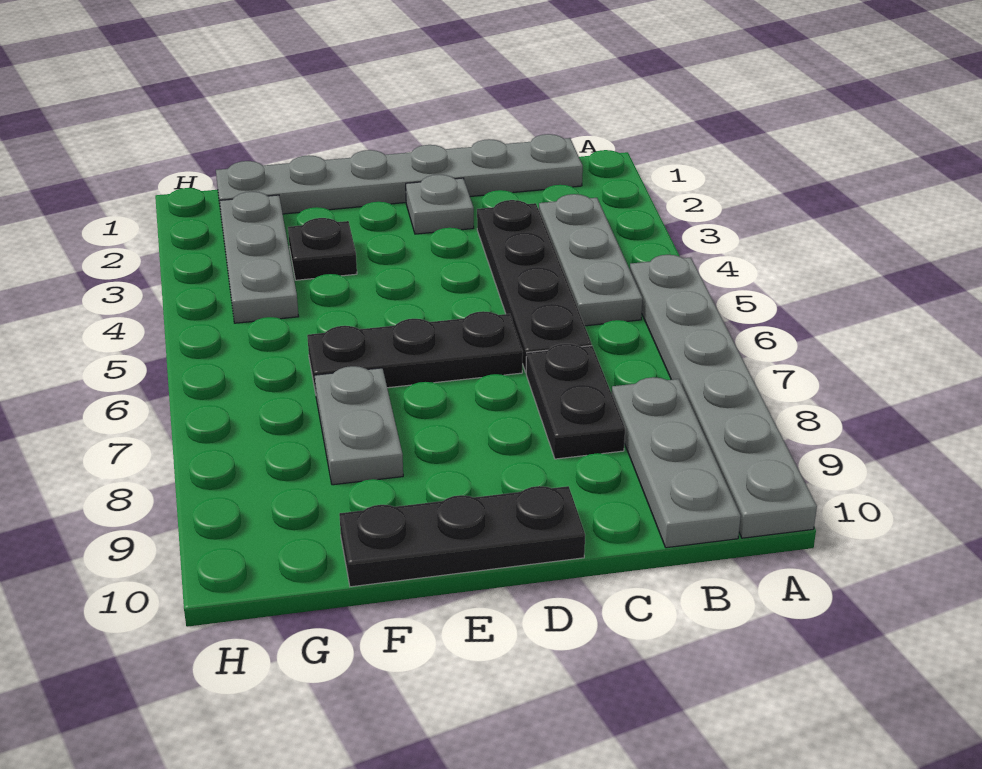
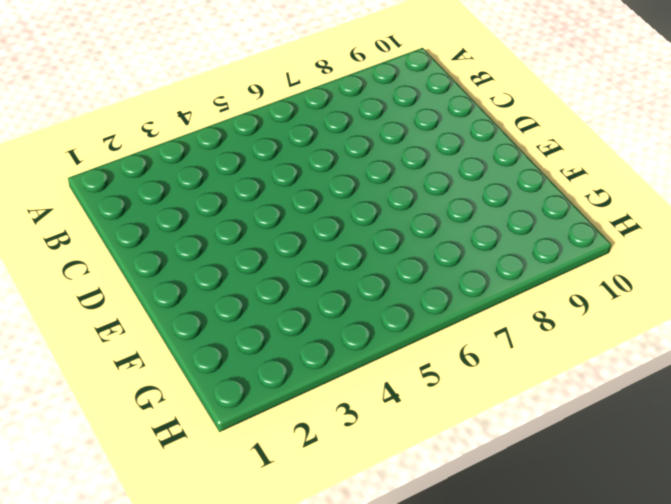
none -> grey plate A5:A10 level 1
none -> grey plate B1:G1 level 1
none -> grey plate B3:B5 level 1

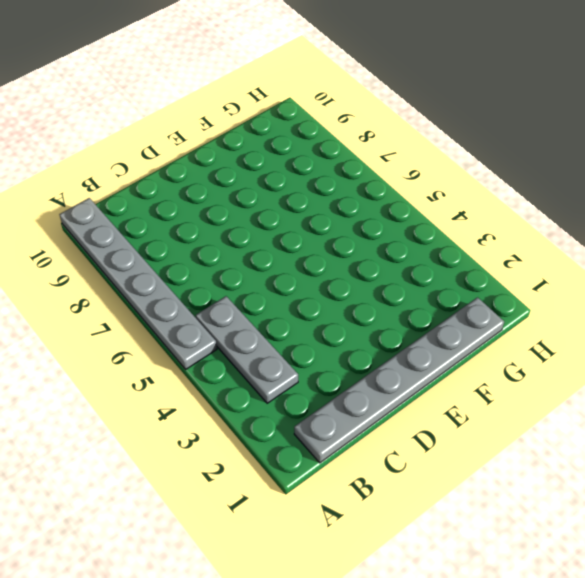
none -> grey plate B8:B10 level 1
none -> black plate C3:C6 level 1
none -> black plate C7:C8 level 1

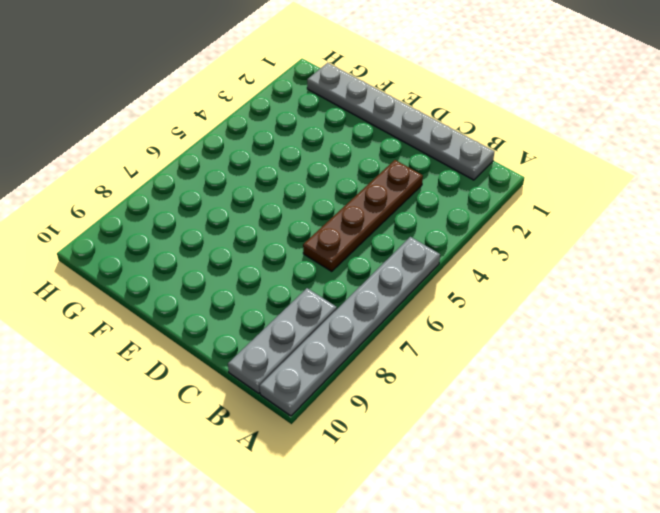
brown plate C3:C6 level 1 -> black plate C3:C6 level 1
none -> grey plate B3:B5 level 1
none -> black plate C7:C8 level 1
none -> grey plate D2 level 1

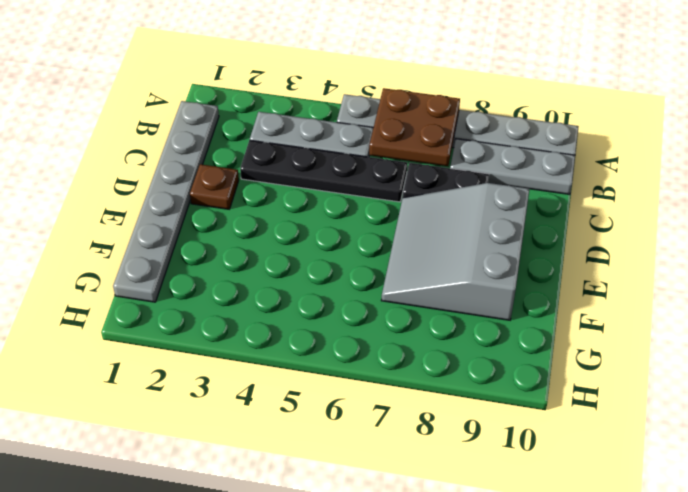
brown plate A6:B7 level 2 -> none
brown plate D2 level 1 -> grey plate D2 level 1
grey slope D7:F9 level 1 top 9 -> grey plate F7:F8 level 1
none -> black plate D6:F6 level 1
none -> black plate D10:F10 level 1
none -> black plate F3 level 1

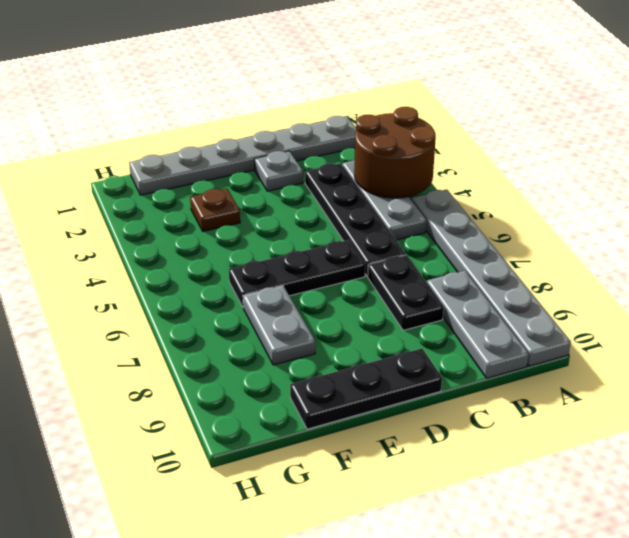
brown round brick A3:B4 level 2 -> none
brown plate F3 level 1 -> black plate F3 level 1
none -> grey plate G2:G4 level 1

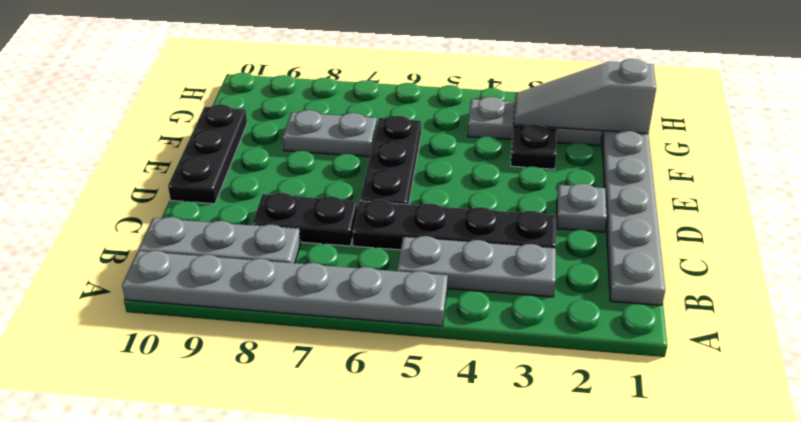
grey slope G1:G3 level 2 top 1 -> none

